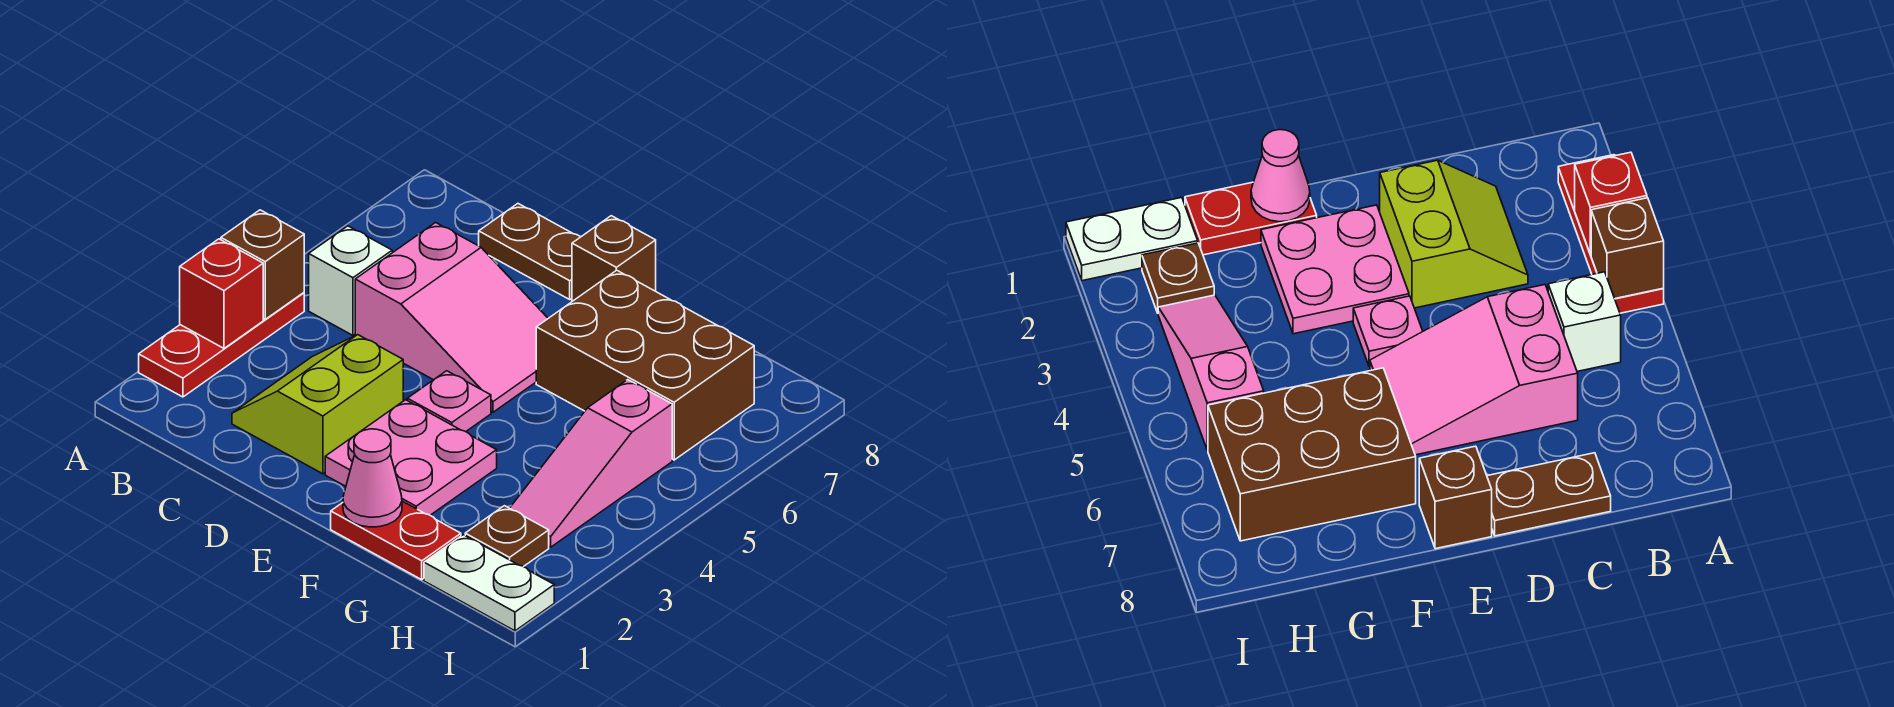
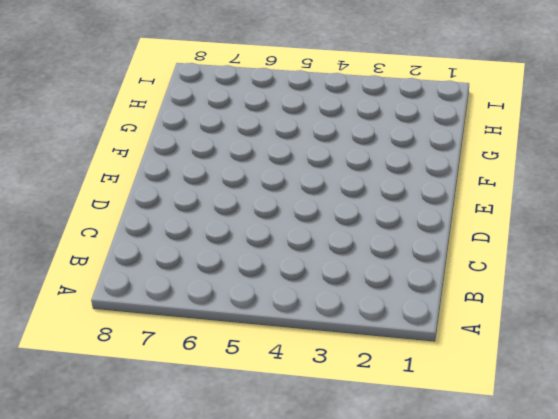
none -> red plate A2:A4 level 1
none -> white brick B5 level 1
none -> lime slope C2:D3 level 1 top D

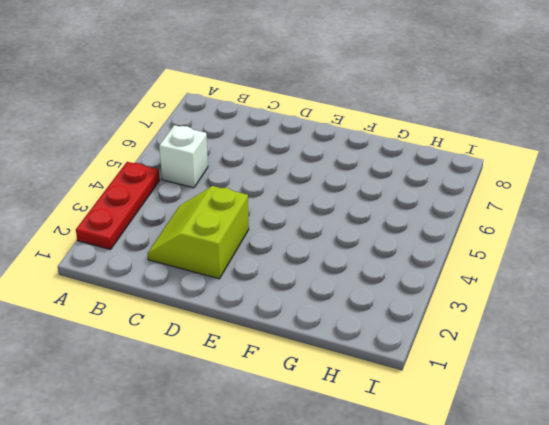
none -> pink slope C5:E6 level 1 top C
none -> brown plate C8:D8 level 1
none -> pink plate E2:F3 level 1

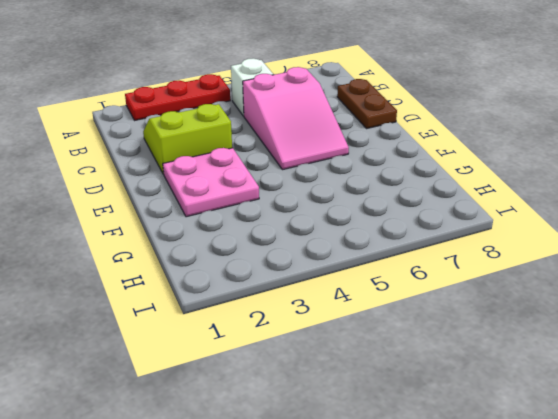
none -> pink plate E4 level 1
none -> brown brick E8 level 1
none -> red plate F1:G1 level 1

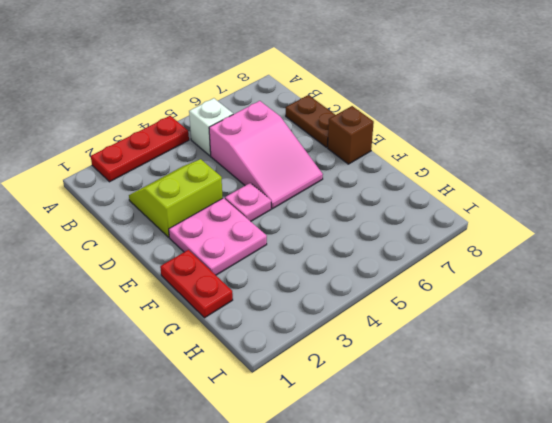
none -> brown brick F6:H7 level 1
none -> white plate H1:I1 level 1
none -> brown plate H2 level 1

